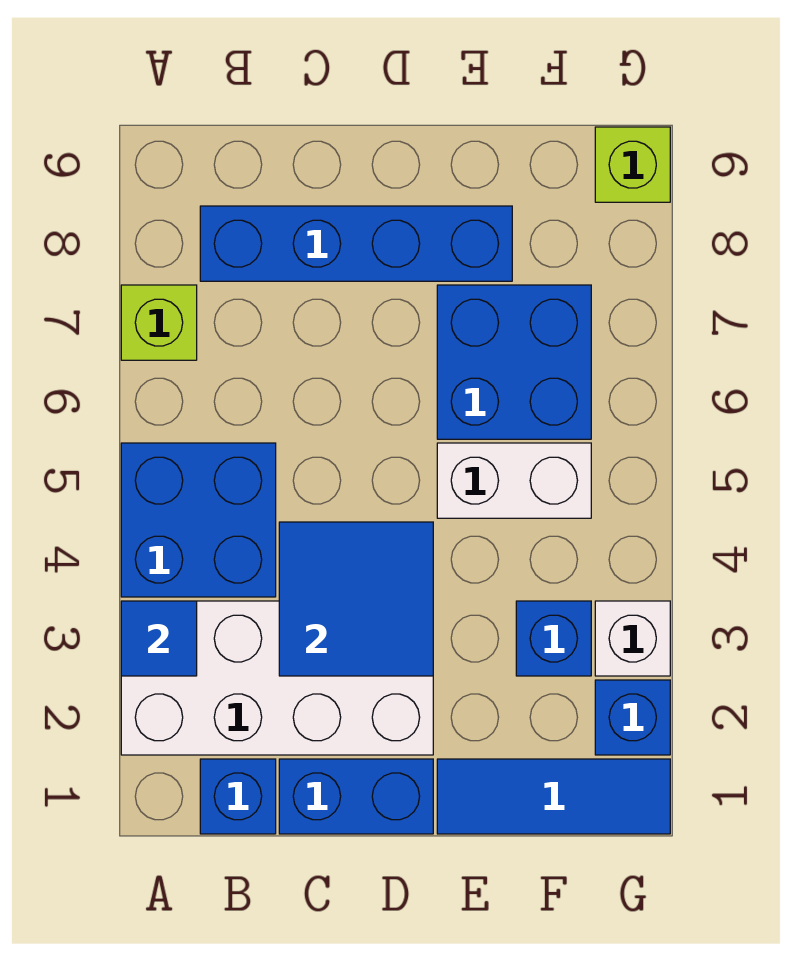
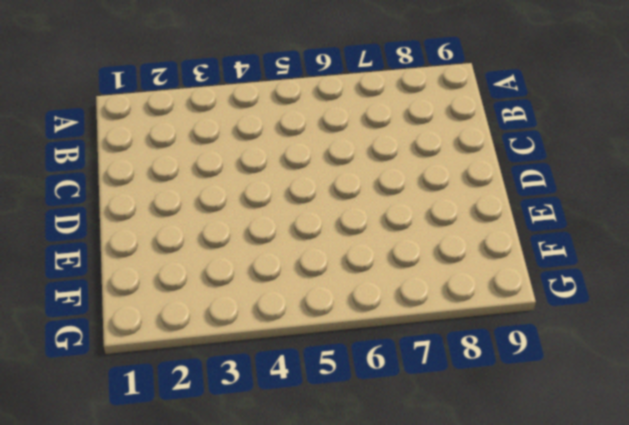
none -> white brick A2:D3 level 1
none -> blue brick A4:B5 level 1
none -> lime brick A7 level 1

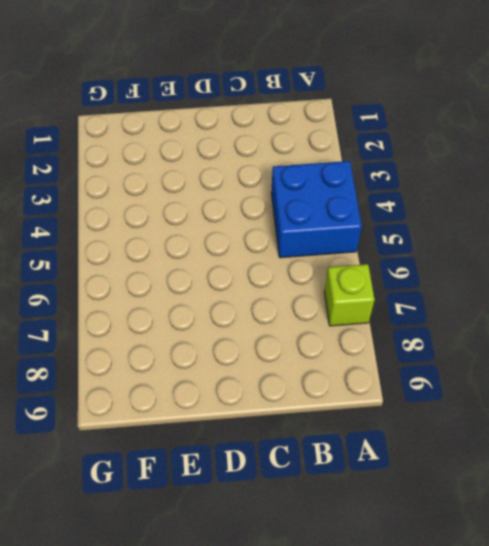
none -> white brick A2:D3 level 1
none -> blue brick B1 level 1
none -> blue brick B8:E8 level 1

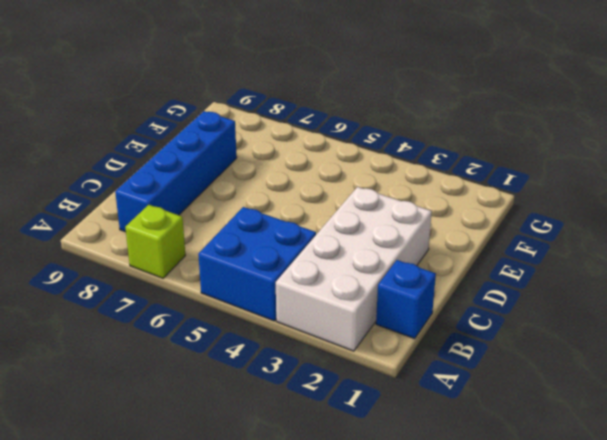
none -> blue brick C1:D1 level 1
none -> blue tile E1:G1 level 1
none -> white brick E5:F5 level 1

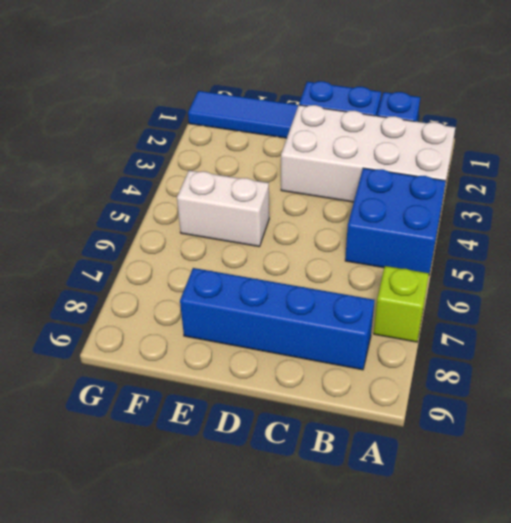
none -> blue brick E6:F7 level 1
none -> blue brick F3 level 1
none -> blue brick G2 level 1

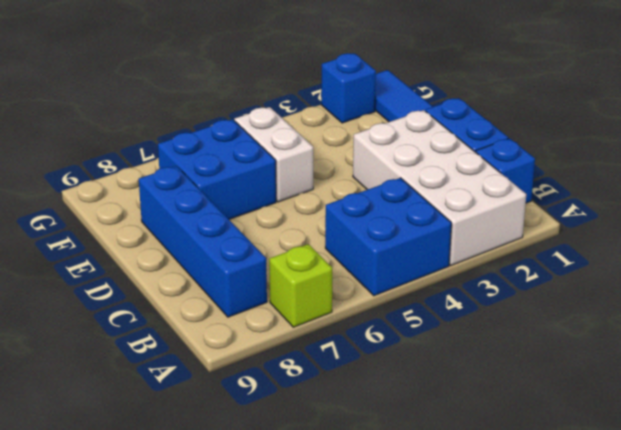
none -> blue brick F3 level 1
none -> white brick G3 level 1
none -> lime brick G9 level 1

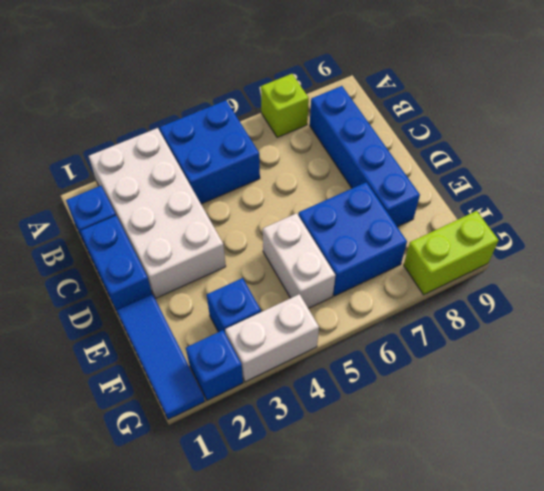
white brick G3:G4 level 1 -> white brick G3 level 1
lime brick G8:G9 level 1 -> lime brick G9 level 1
none -> blue tile A3 level 2
none -> blue tile C3:D4 level 2

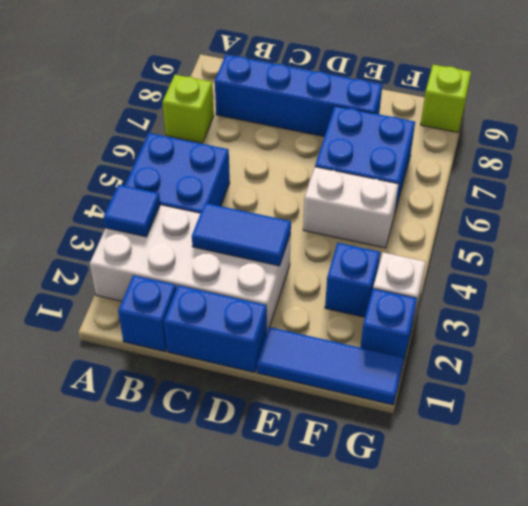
blue tile C3:D3 level 2 -> blue tile C3:D4 level 2

